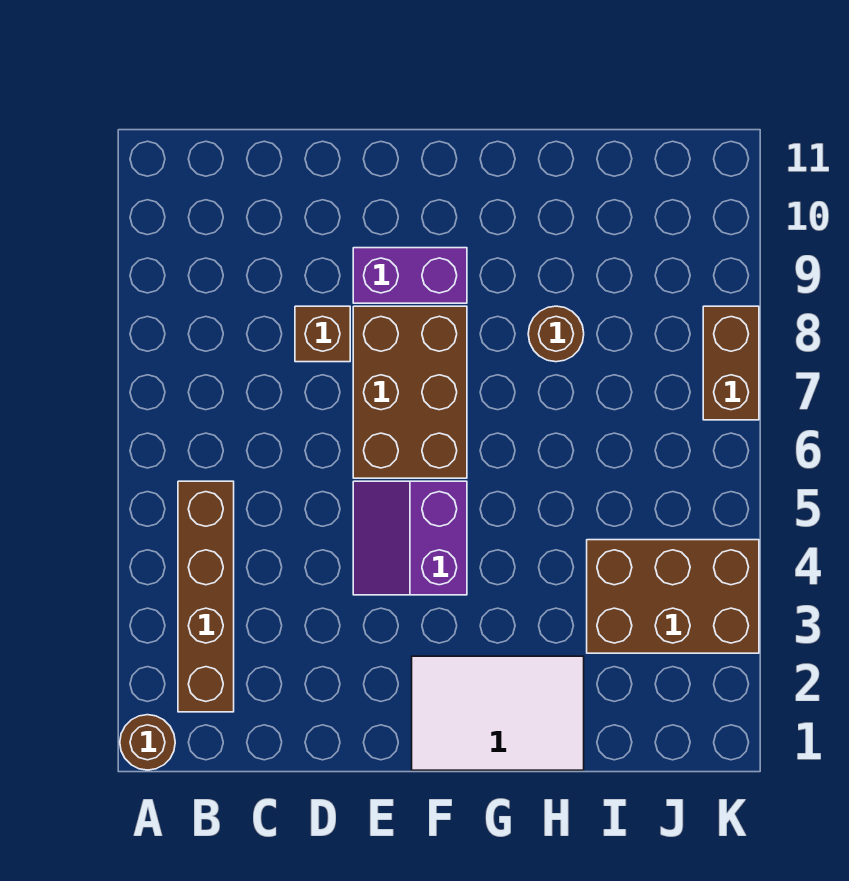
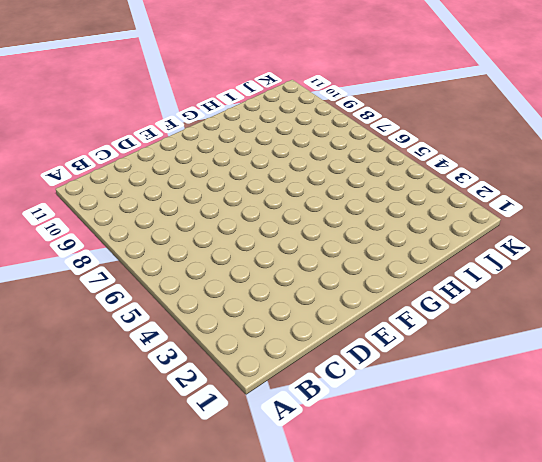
none -> brown round brick A1 level 1
none -> brown brick B2:B5 level 1

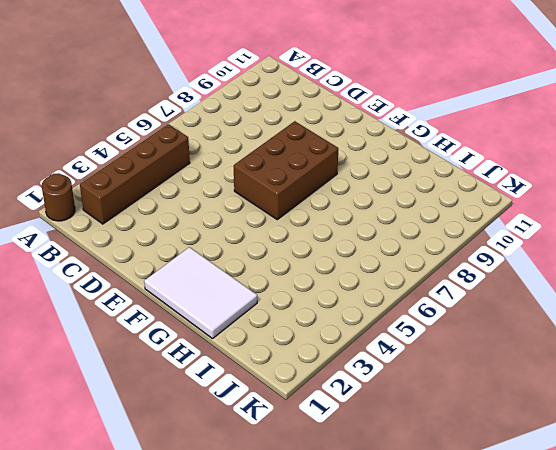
none -> brown brick D8 level 1
none -> purple slope E4:F5 level 1 top F

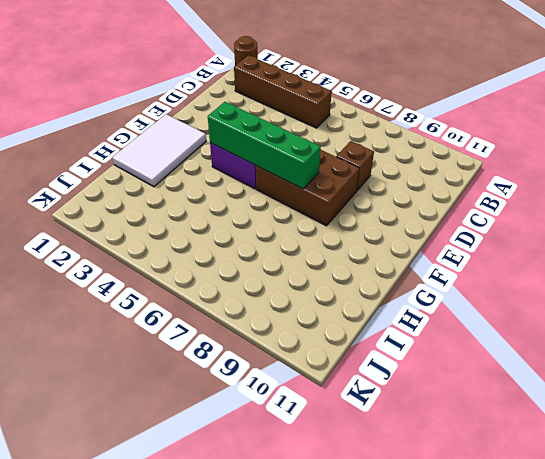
green brick F4:F7 level 2 -> none
none -> purple brick E9:F9 level 1
none -> brown round brick H8 level 1

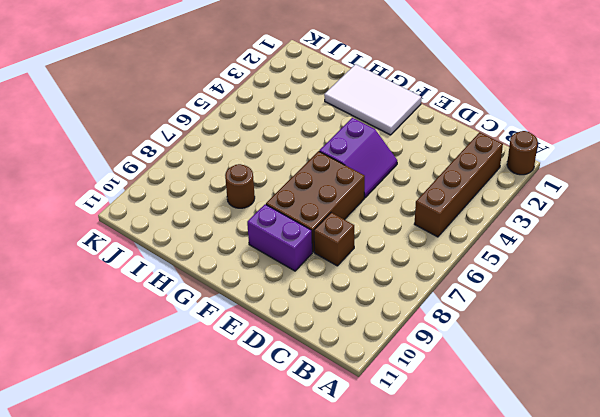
none -> brown brick I3:K4 level 1
none -> brown brick K7:K8 level 1

